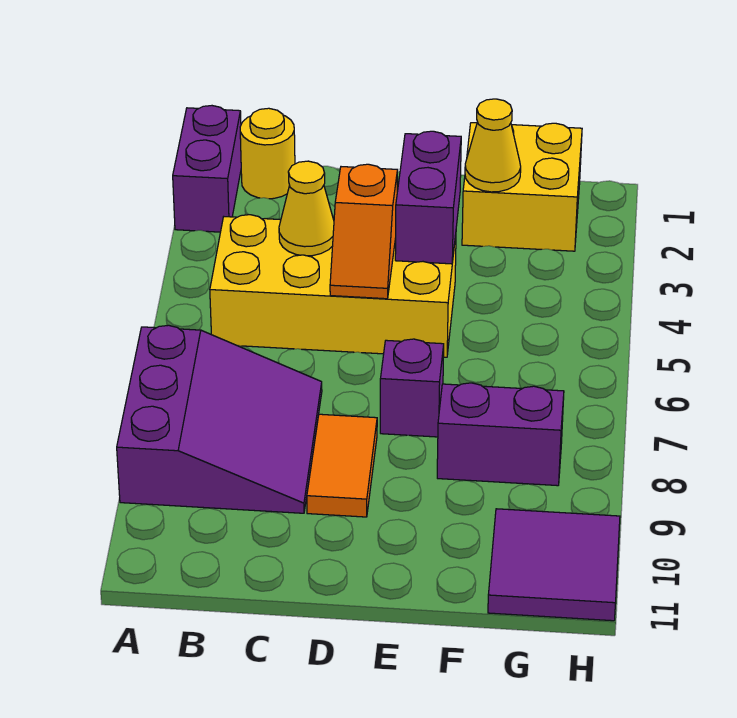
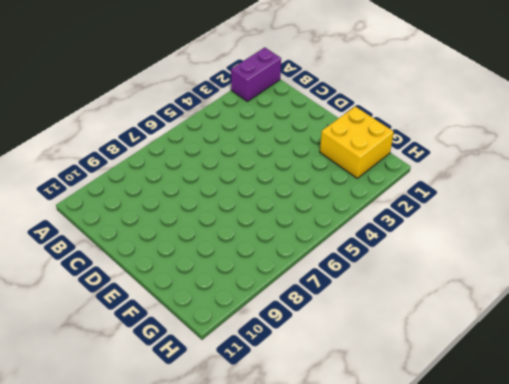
none -> purple slope A7:C9 level 1 top A
none -> yellow round brick B1 level 1
none -> yellow brick B4:E5 level 1

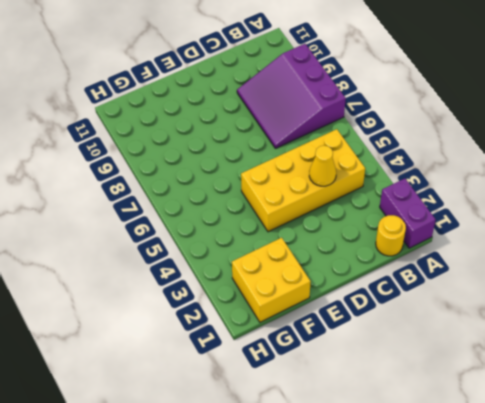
none -> orange tile D8:D9 level 1
none -> purple brick E7 level 1
none -> purple brick F8:G8 level 1

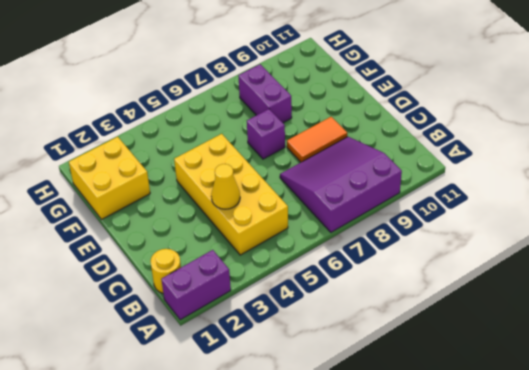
none -> purple tile G10:H11 level 1
none -> orange slope D4:D5 level 2 top 4
none -> purple brick E3:E4 level 2

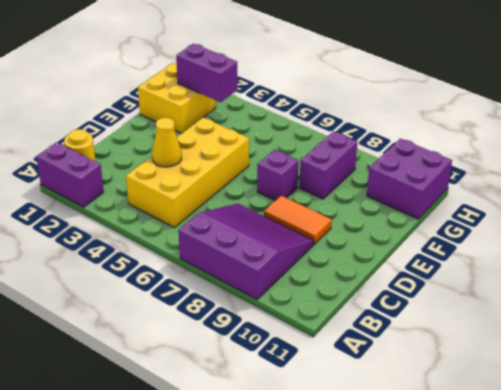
purple brick G2:G3 level 2 -> purple brick E3:E4 level 2
purple brick G10:H11 level 1 -> purple tile G10:H11 level 1
none -> orange slope D4:D5 level 2 top 4
none -> yellow cone F2 level 2

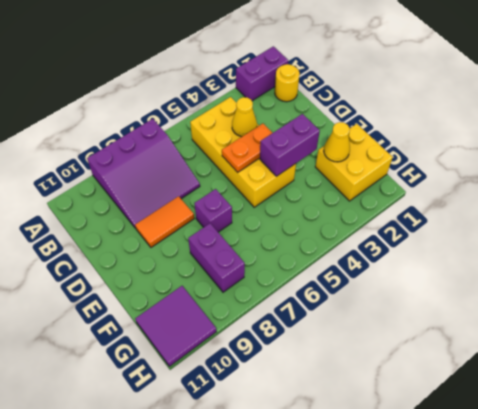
orange plate D4:D5 level 2 -> orange slope D4:D5 level 2 top 4

